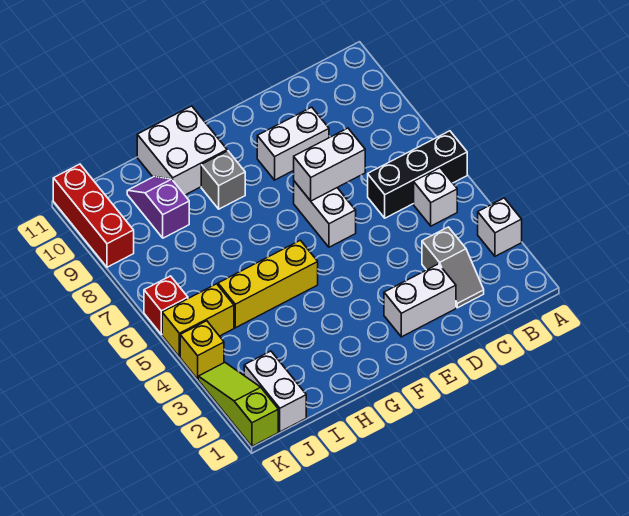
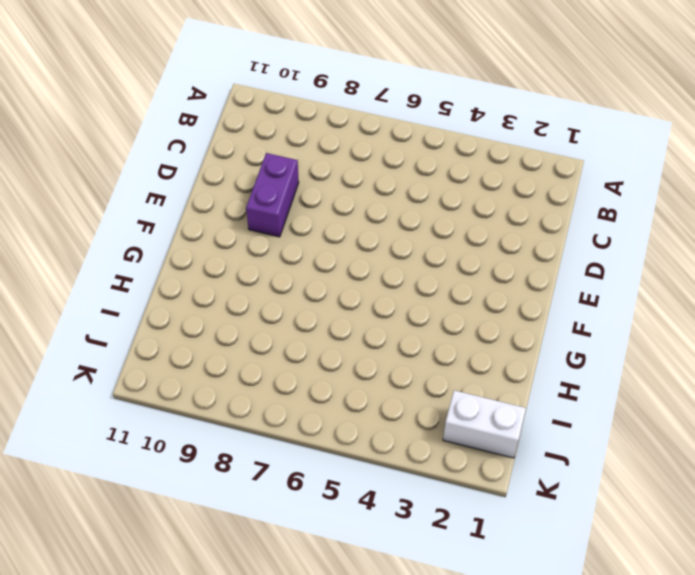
purple brick D9:E9 level 1 -> white brick D9:E9 level 1
none -> white brick A3 level 1
none -> black brick A6:C6 level 1
none -> white brick B5 level 1

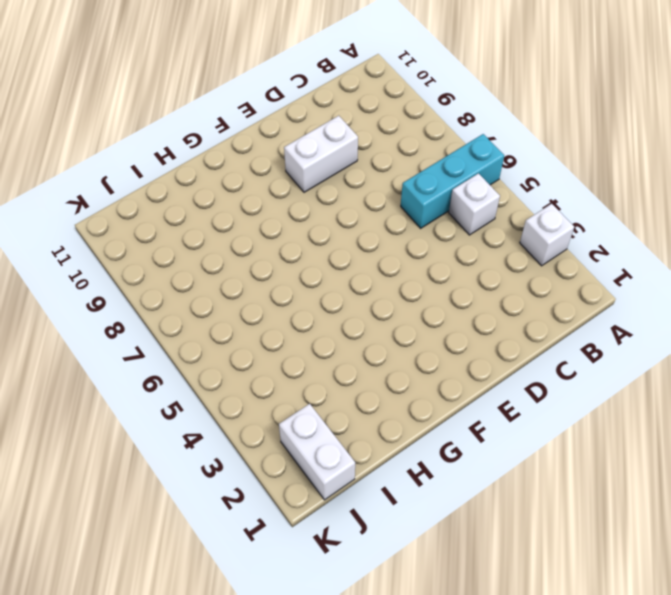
cyan brick A6:C6 level 1 -> black brick A6:C6 level 1
none -> grey slope C2:C3 level 1 top 3
none -> white brick D2:E2 level 1
none -> white brick E6:E7 level 1

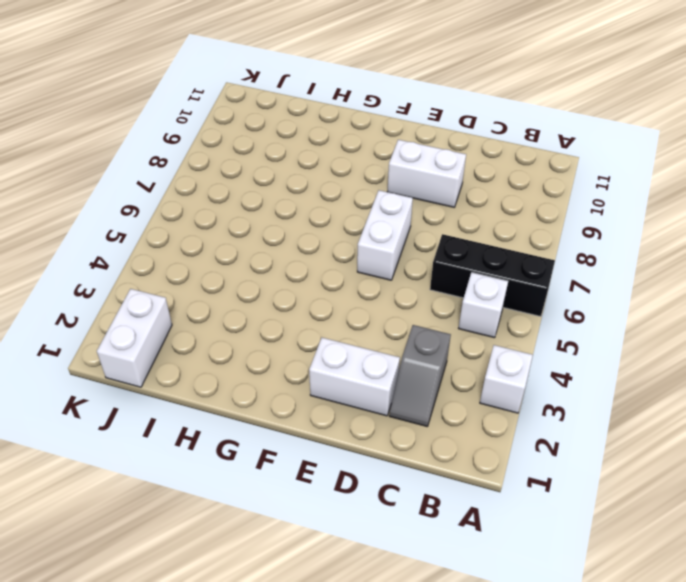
none -> yellow brick G5:I5 level 1
none -> grey brick G9 level 1
none -> white brick G10:H11 level 1

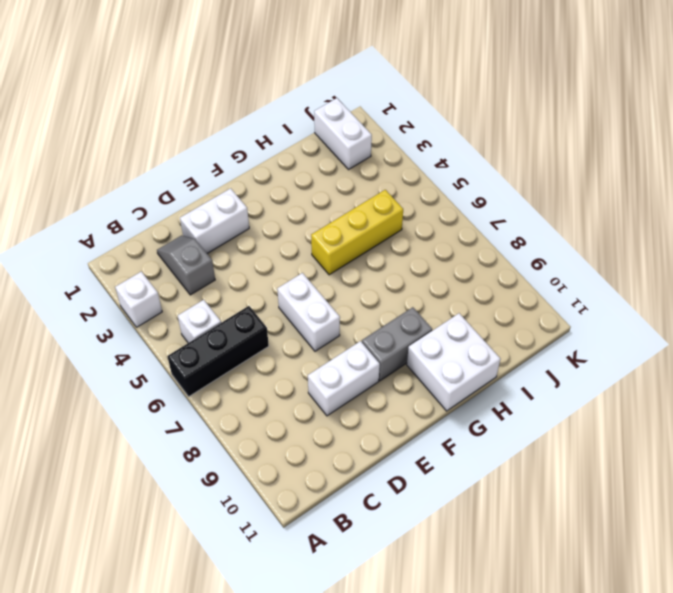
grey brick F9:G9 level 1 -> grey brick G9 level 1
none -> purple slope I9:I10 level 1 top 9
none -> yellow brick J5:K5 level 1
none -> lime slope K1:K3 level 1 top 1

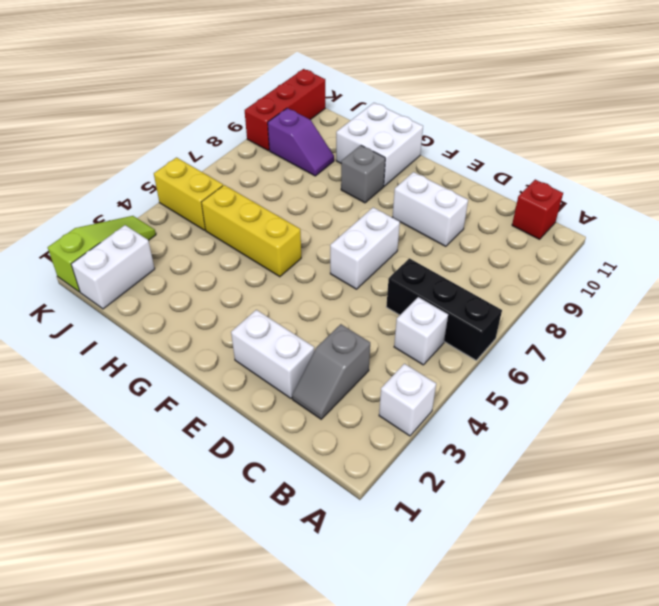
red brick B11 level 1 -> red brick K6 level 1
purple slope I9:J9 level 1 top J -> purple slope I9:I10 level 1 top 9
none -> yellow brick K4 level 1
none -> white brick D7:E7 level 2

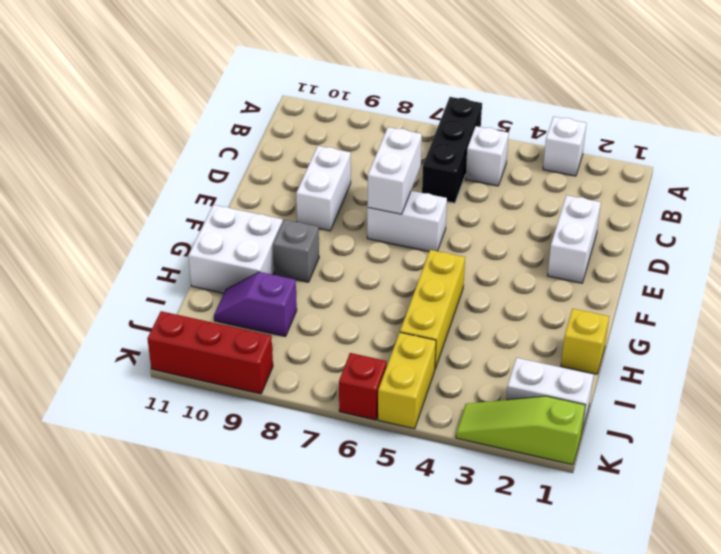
yellow brick H1 level 1 -> yellow brick K4 level 1
none -> grey slope C2:C3 level 1 top 3

